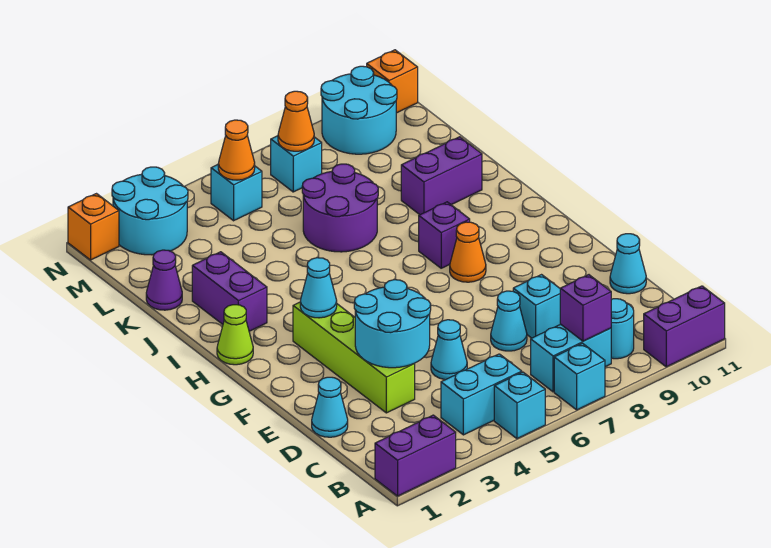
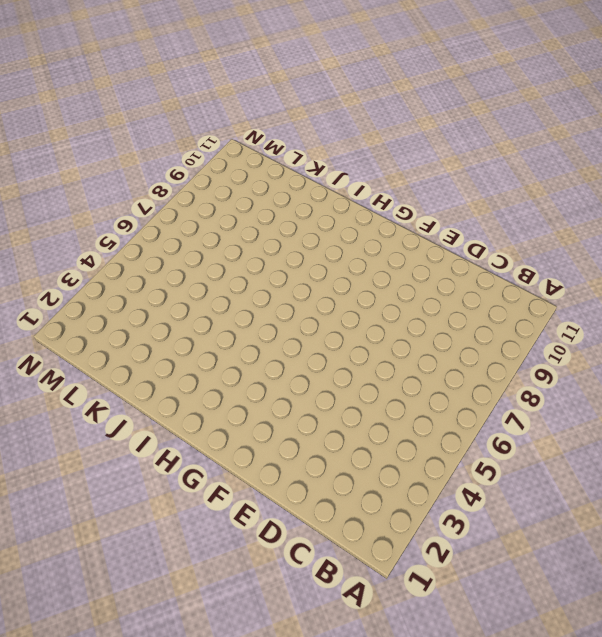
none -> purple brick A1:A2 level 1
none -> cyan brick A5 level 1
none -> cyan brick A7 level 1
none -> purple brick A10:A11 level 1

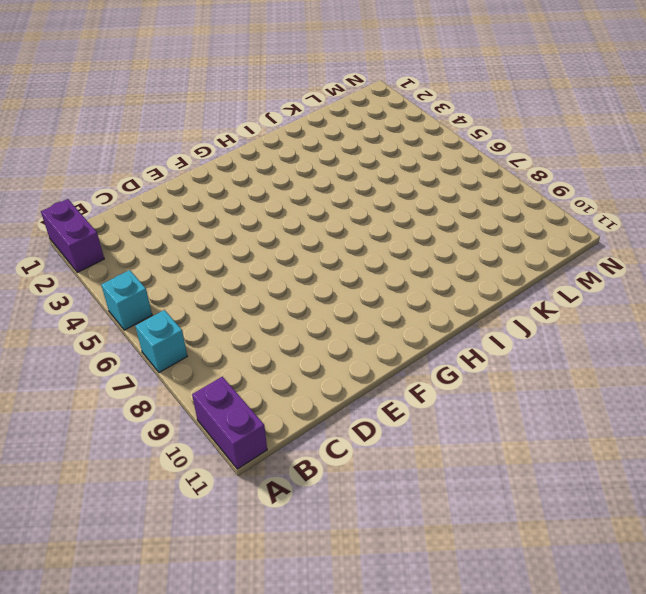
none -> cyan brick B4:B5 level 1
none -> cyan brick B7:B8 level 1
none -> cyan round brick B9 level 1
none -> cyan cone D1 level 1

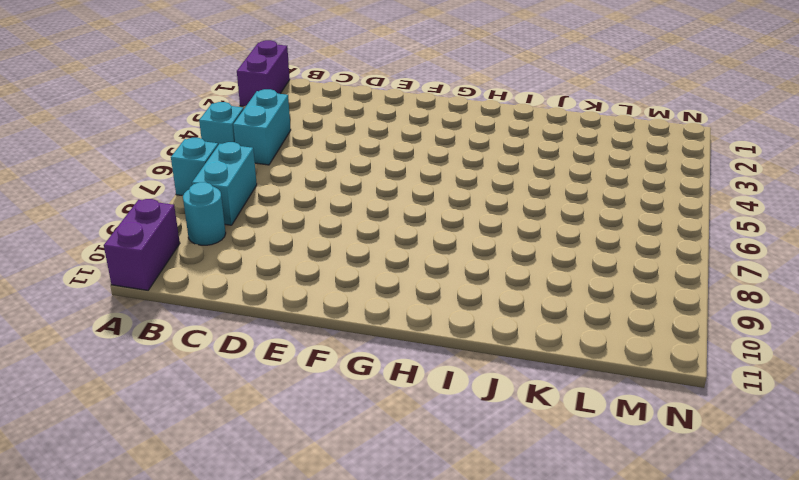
none -> cyan cone D1 level 1
none -> lime brick D3:G3 level 1
none -> cyan cone D5 level 1
none -> cyan cone D7 level 1

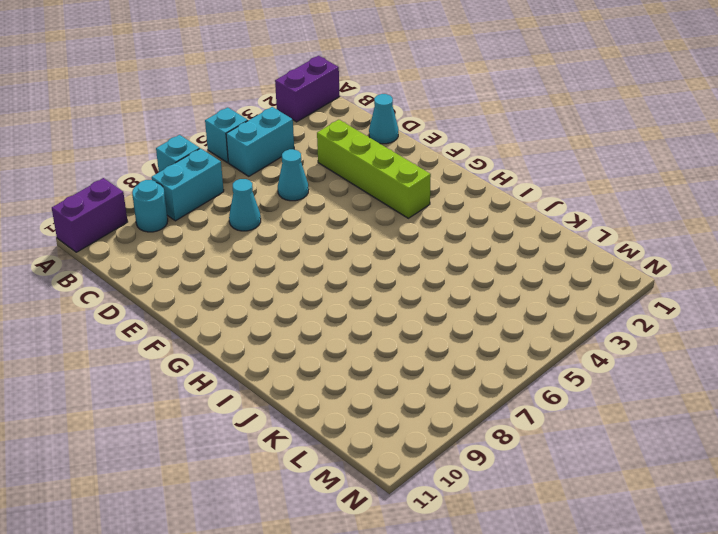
none -> cyan brick D8 level 1
none -> cyan cone D11 level 1
none -> orange cone G8 level 1
none -> lime cone H1 level 1

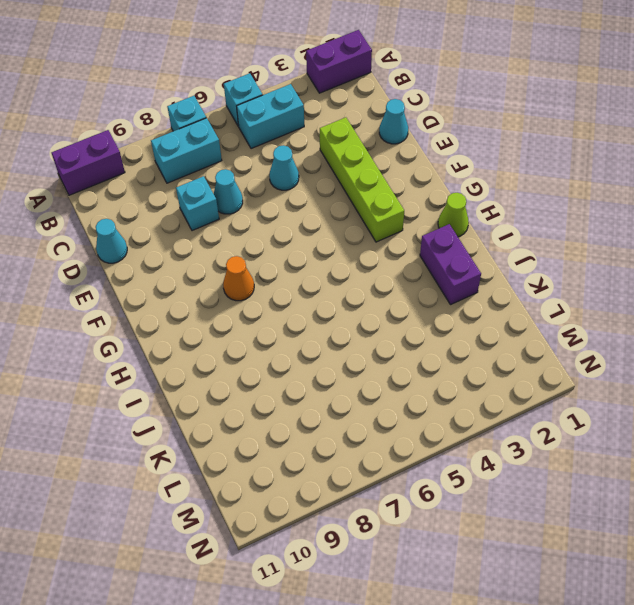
none -> cyan round brick B9 level 1
none -> purple brick H8 level 1
none -> purple round brick J6:K7 level 1
none -> purple brick J9:J10 level 1

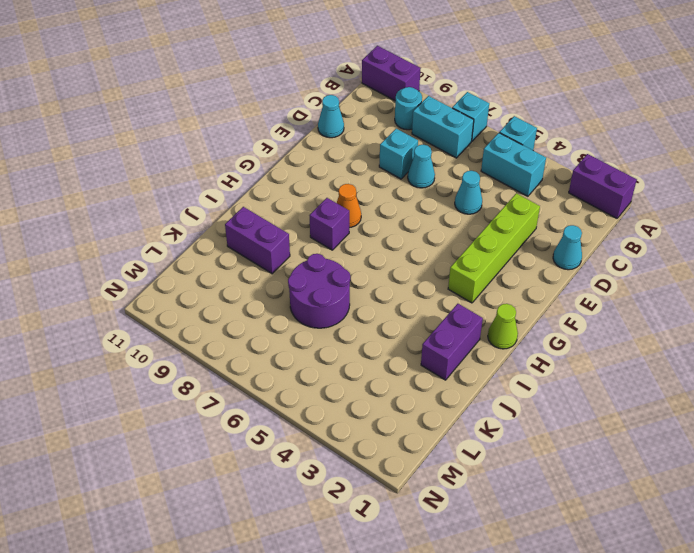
none -> purple cone K1 level 1
none -> cyan round brick M2:N3 level 1
none -> cyan brick M5 level 1
none -> cyan brick M7 level 1

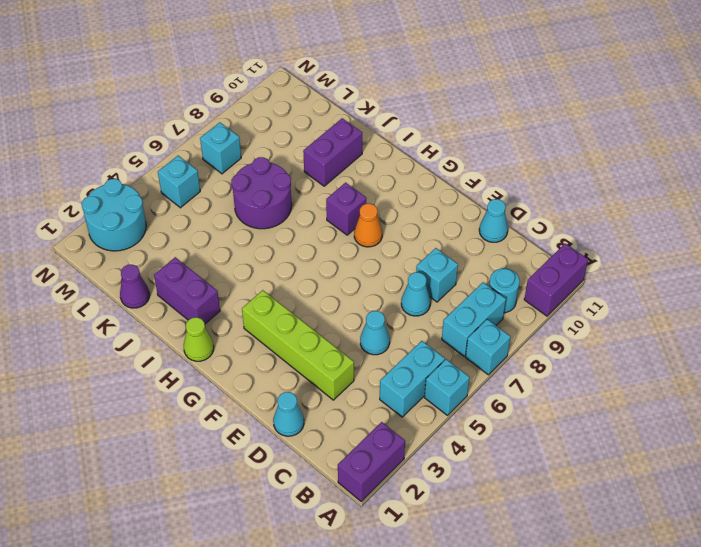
none -> cyan round brick M9:N10 level 1
none -> orange brick N1 level 1
none -> orange brick N11 level 1
none -> purple brick B8 level 2

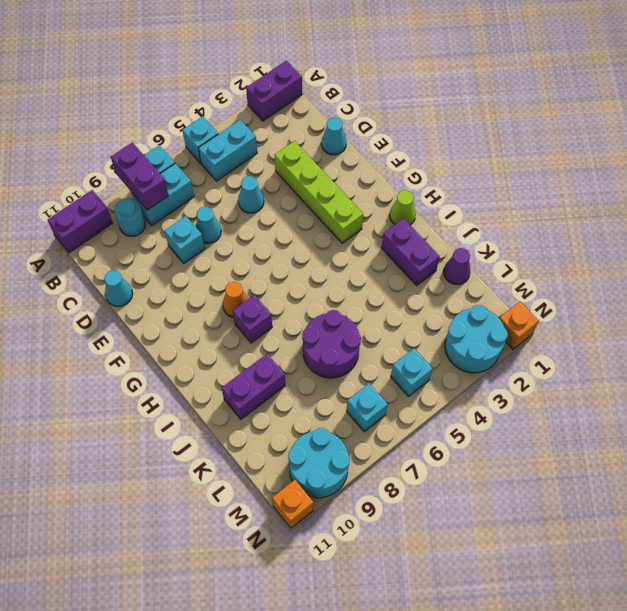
purple brick A8:B8 level 2 -> purple brick B8 level 2
none -> cyan round brick D3:E4 level 2
none -> cyan cone G3 level 2
none -> orange cone M5 level 2
none -> orange cone M7 level 2

